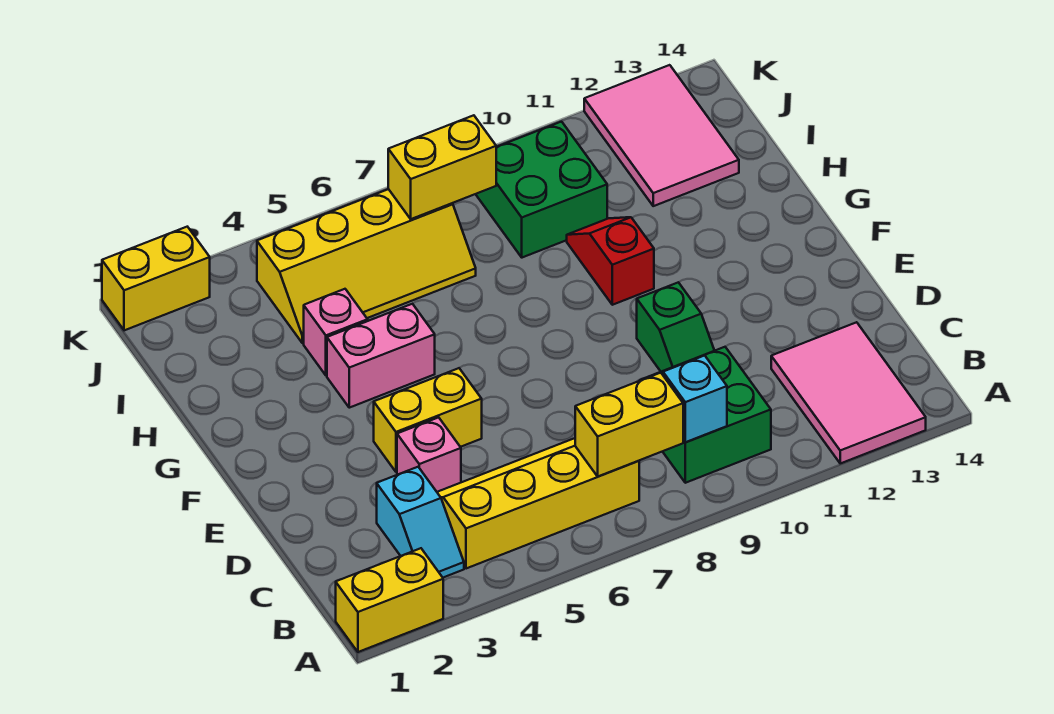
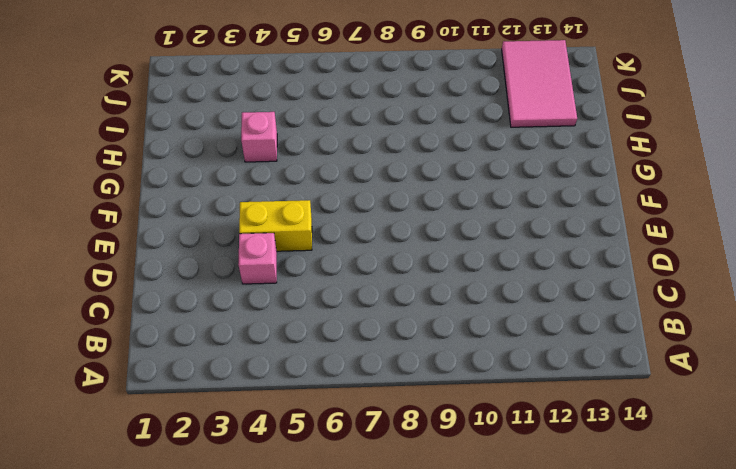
none -> yellow brick A1:A2 level 1
none -> pink tile A12:C13 level 1
none -> cyan slope B3:C3 level 1 top C

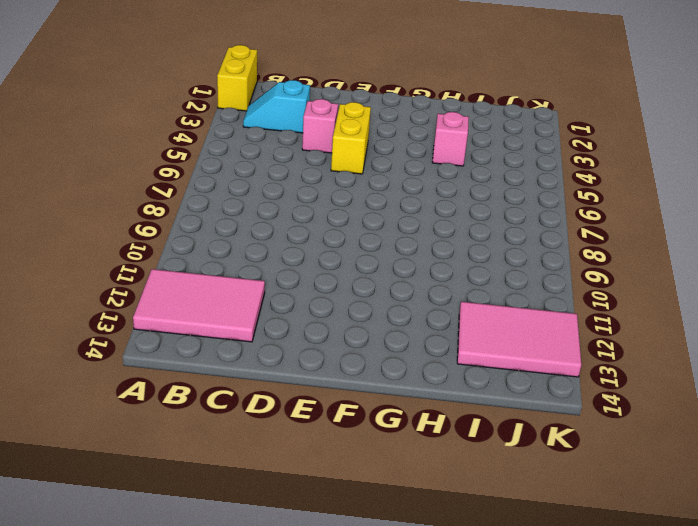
none -> yellow slope B4:C7 level 1 top B
none -> green brick B9:C10 level 1
none -> green slope D10:E10 level 1 top E

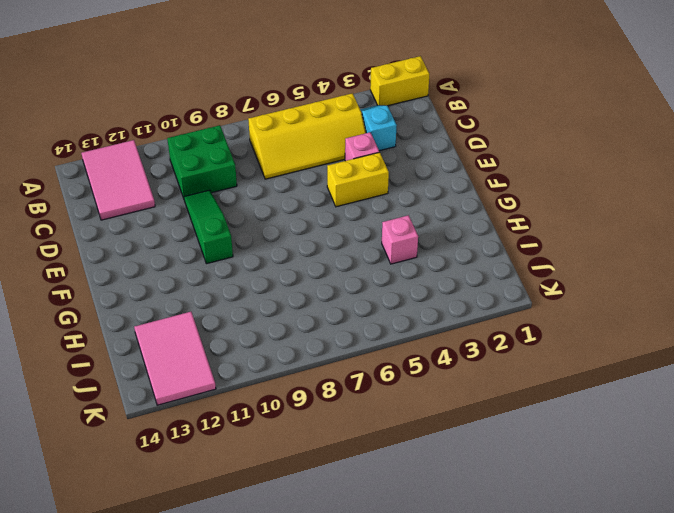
green slope D10:F10 level 1 top F -> green slope D10:E10 level 1 top E
none -> pink brick G4:G5 level 1
none -> red slope G10:H10 level 1 top G
none -> yellow slope I4:J7 level 1 top J

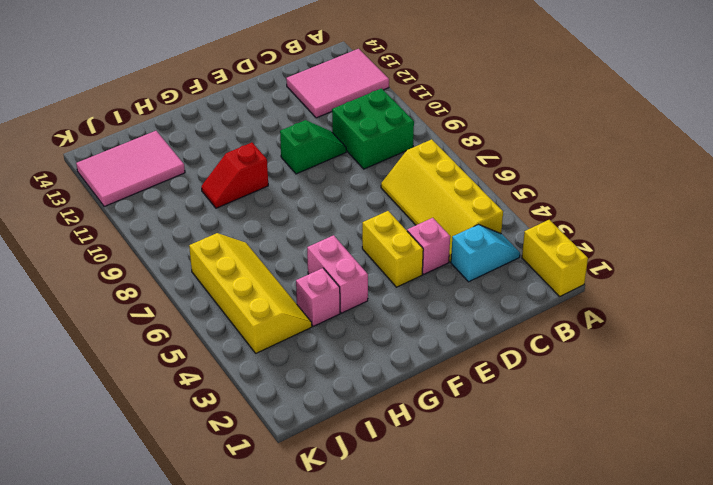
none -> green brick I9:J10 level 1
none -> yellow brick K1:K2 level 1
none -> yellow brick B7:B8 level 2

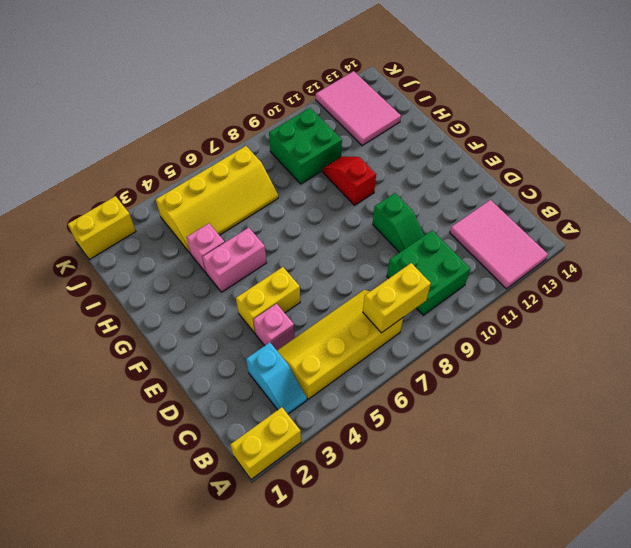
none -> cyan brick B9 level 2
none -> yellow brick J7:J8 level 2

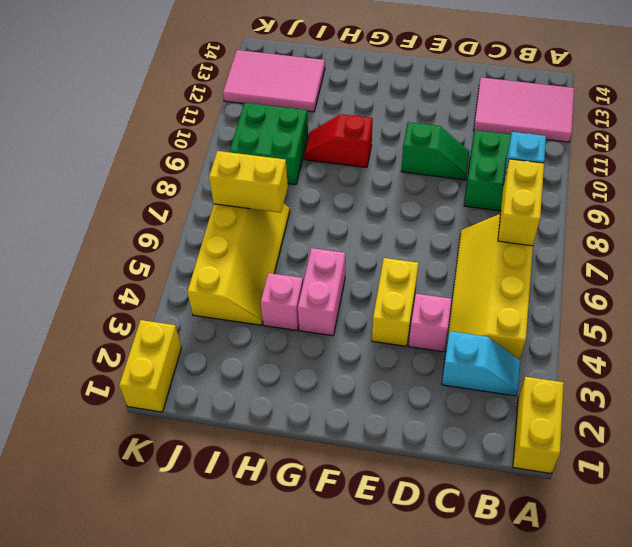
yellow brick I7:J7 level 2 -> yellow brick J7:J8 level 2

